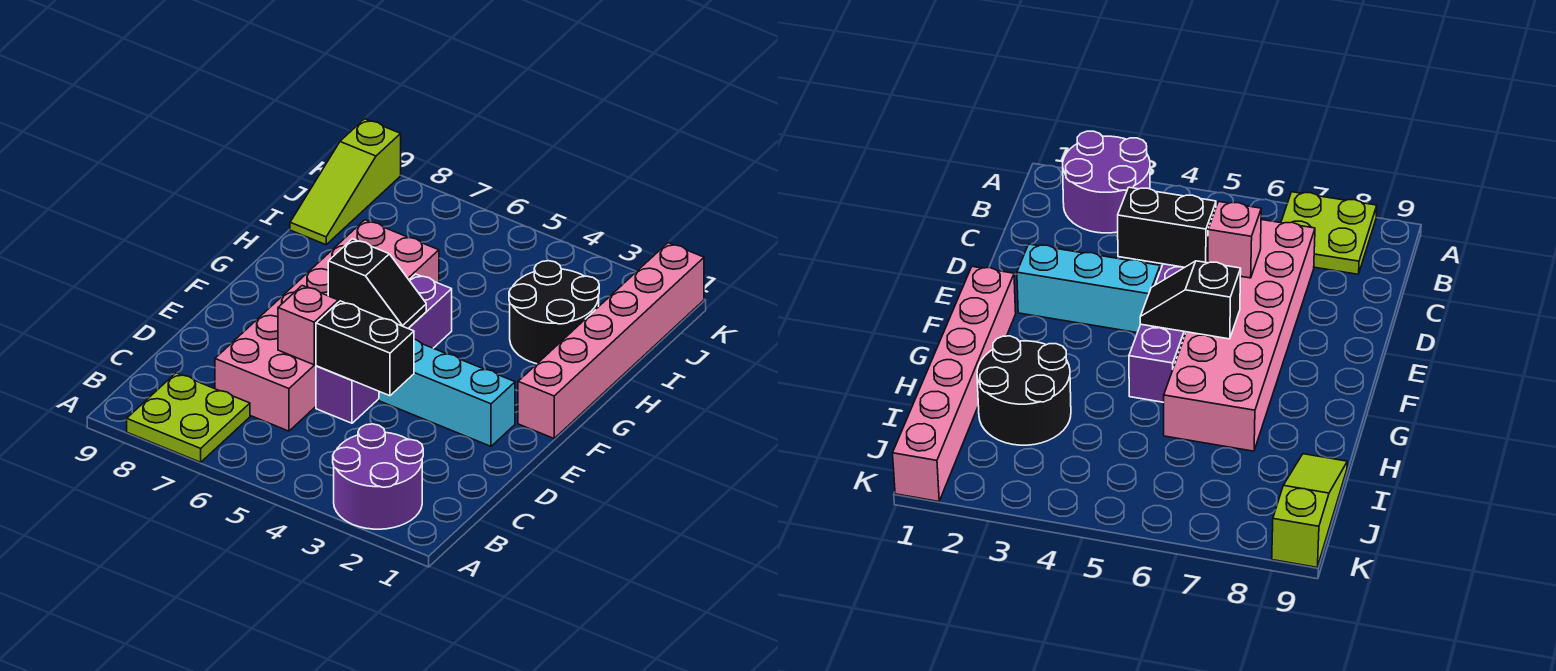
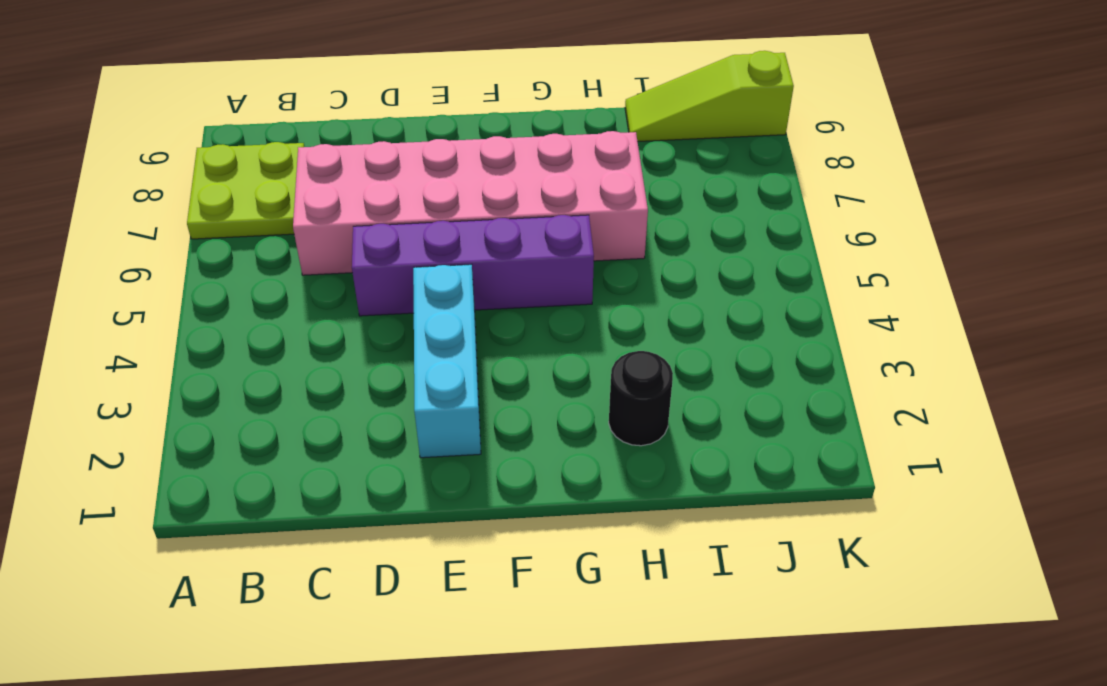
black round brick H2 level 1 -> black round brick H2:I3 level 1
none -> purple round brick A2:B3 level 1
none -> pink brick F1:K1 level 1

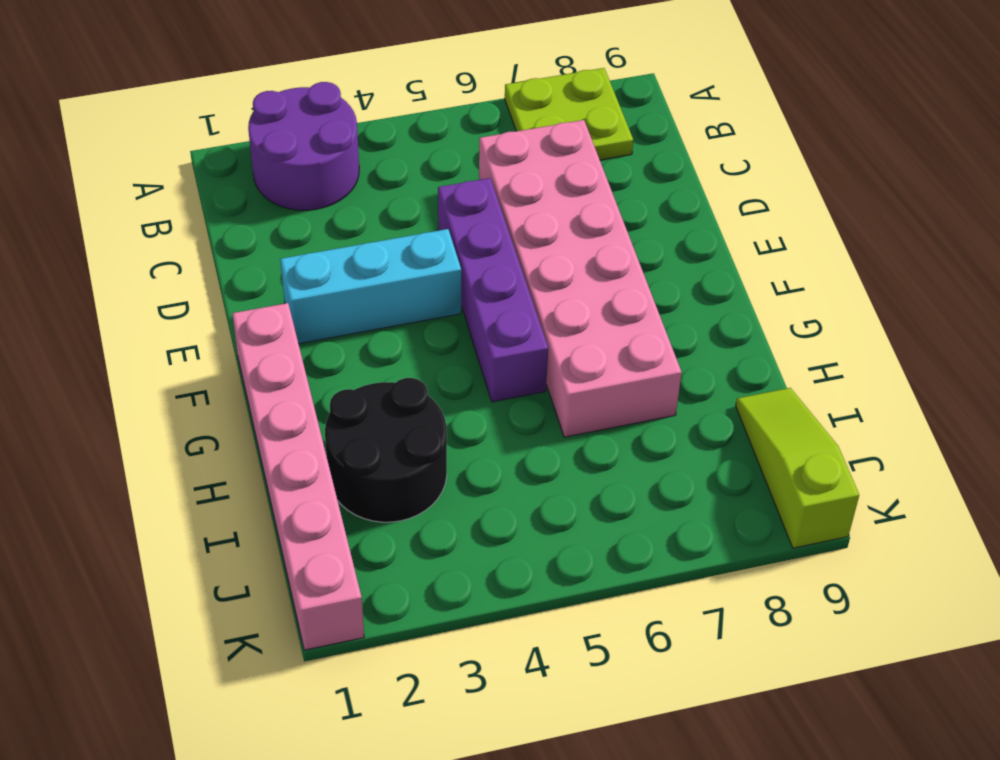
none -> black brick D4:D5 level 2
none -> pink brick D6 level 2

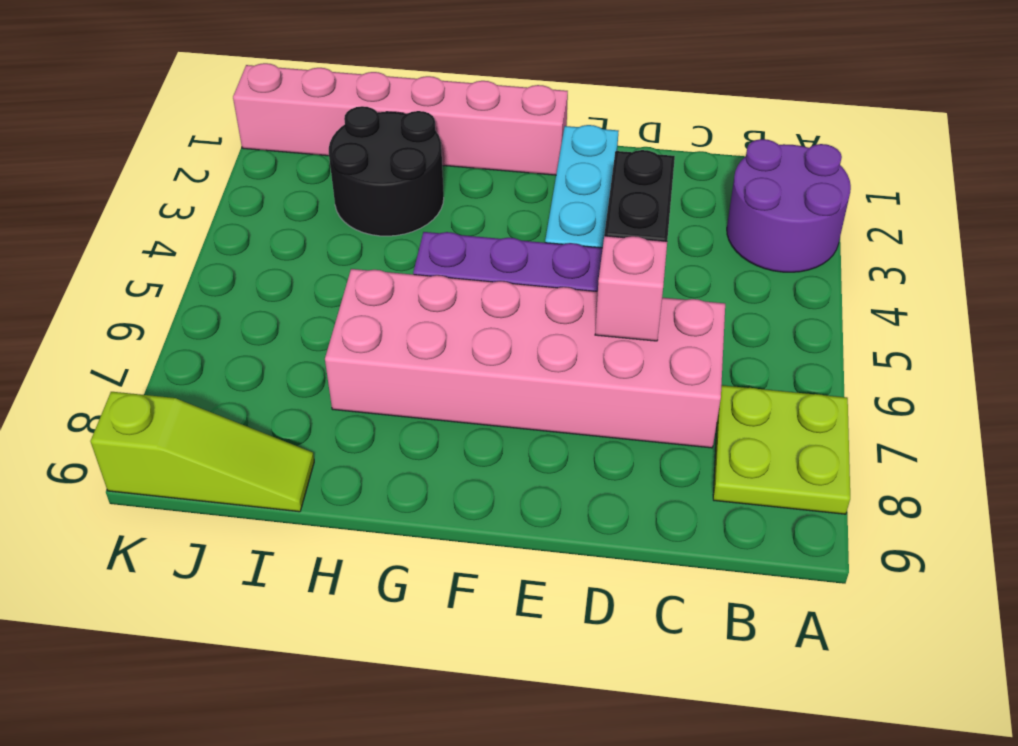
none -> black slope F5:F6 level 2 top 6

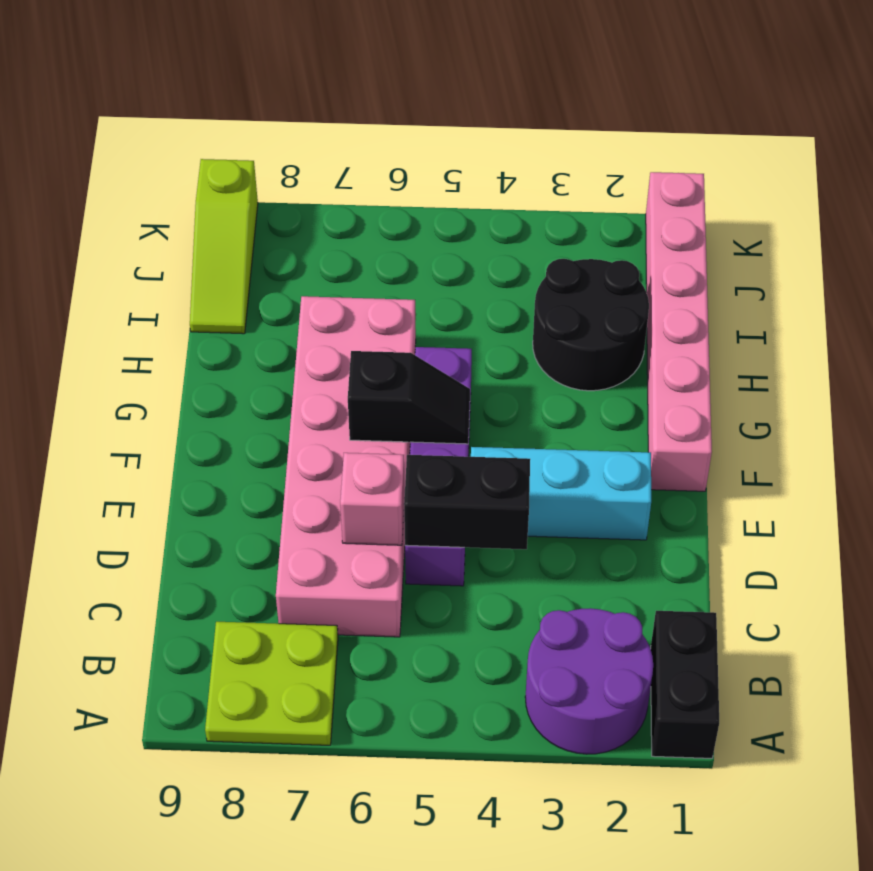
black brick A1:B1 level 1 -> none

